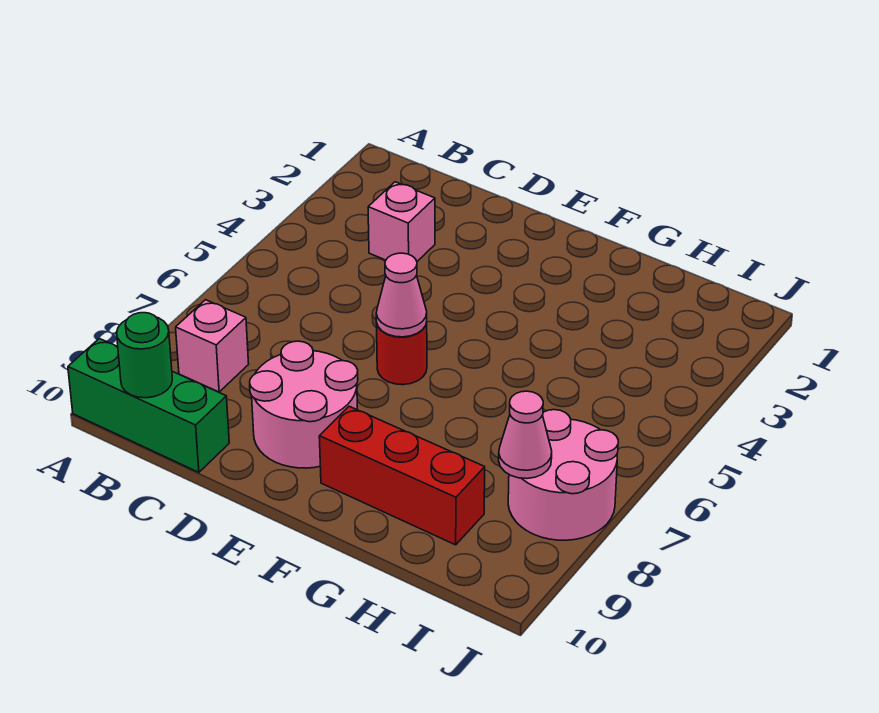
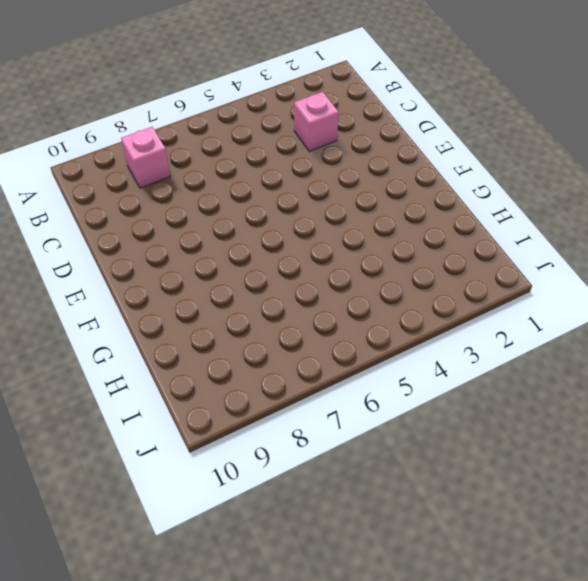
none -> green brick A10:C10 level 1
none -> pink round brick D8:E9 level 1

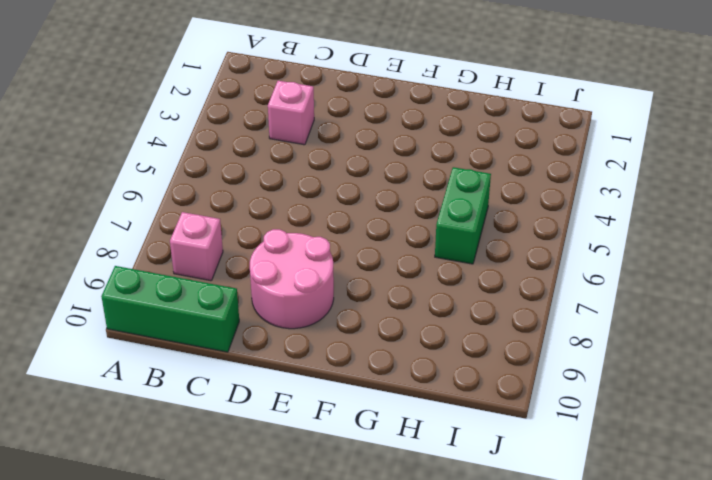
green brick H5:H6 level 1 -> none
none -> red round brick E6 level 1
none -> red brick F9:H9 level 1

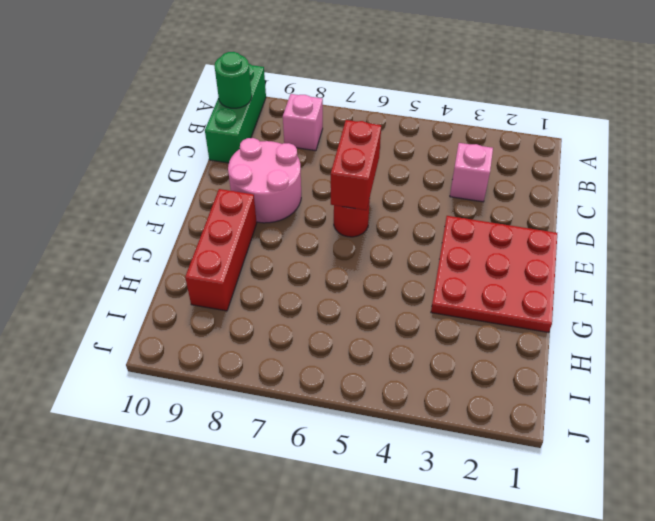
red brick D6:E6 level 2 -> pink cone E6 level 2
red plate E1:G3 level 1 -> none
none -> pink round brick I7:J8 level 1
none -> pink cone I8 level 2

